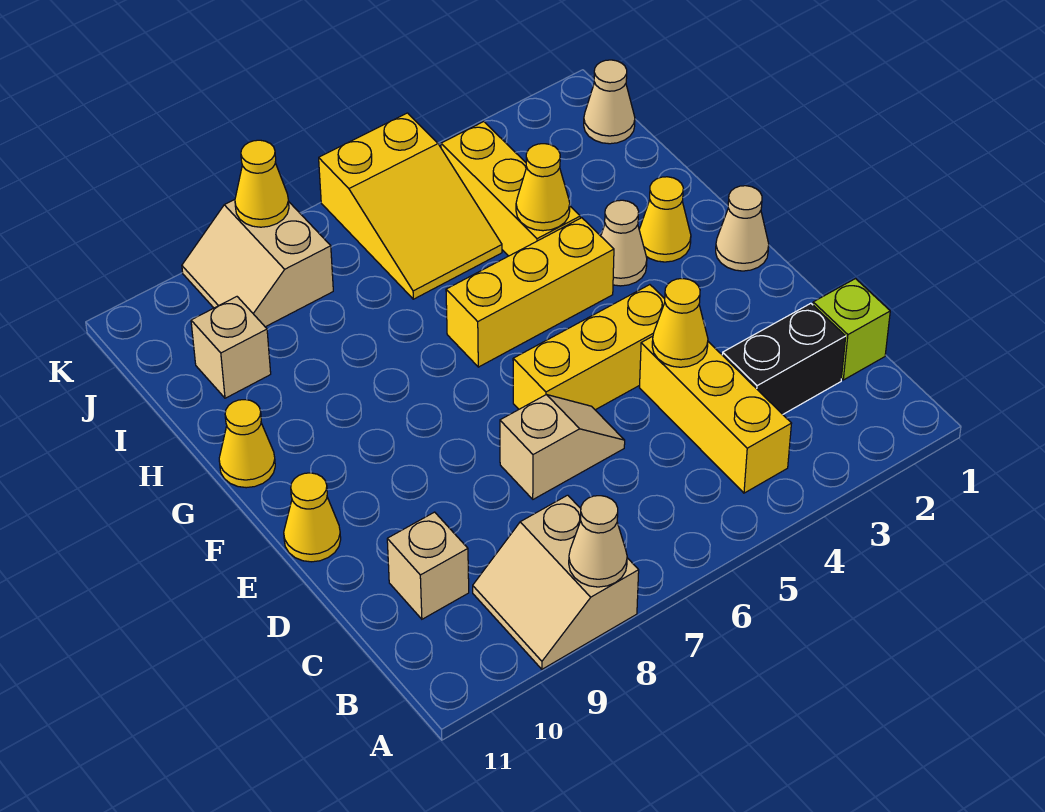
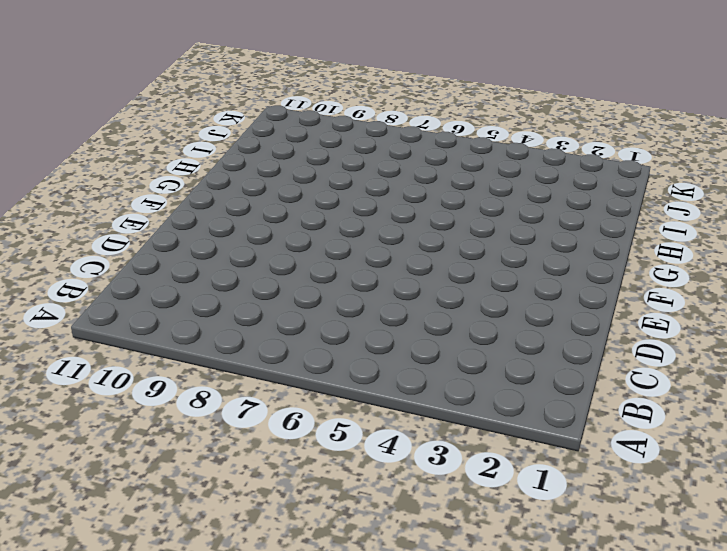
none -> tan slope A8:B9 level 1 top 8
none -> yellow brick B4:D4 level 1
none -> lime brick C1 level 1

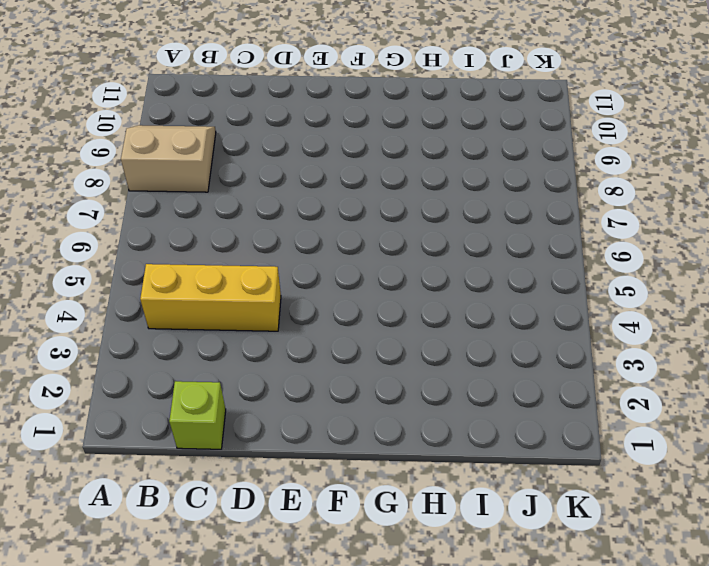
none -> black brick C2:C3 level 1
none -> tan brick C10 level 1
none -> tan slope D6:D7 level 1 top 7

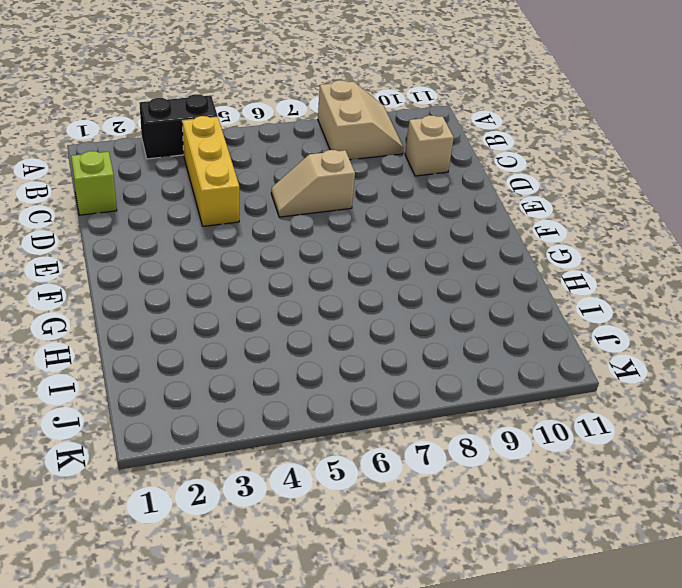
black brick A3:A4 level 1 -> black brick C2:C3 level 1
none -> yellow brick E4:E6 level 1
none -> yellow cone E11 level 1
none -> tan cone F1 level 1

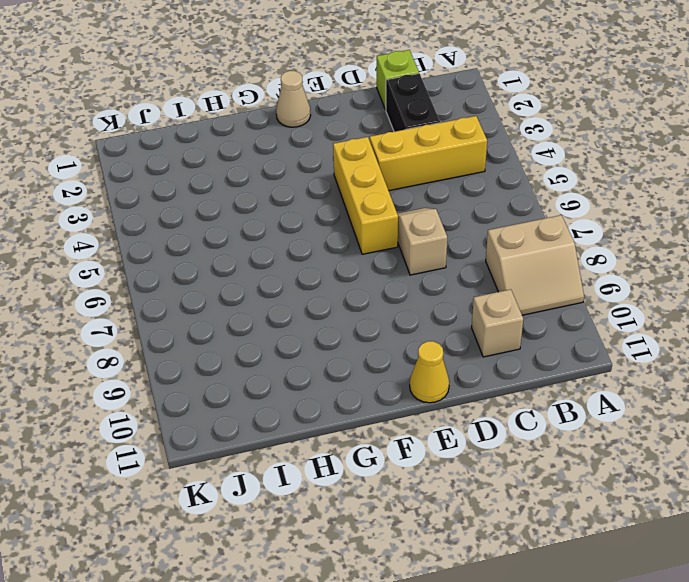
none -> yellow cone G2 level 1
none -> tan cone G3 level 1
none -> yellow brick G4:G6 level 1

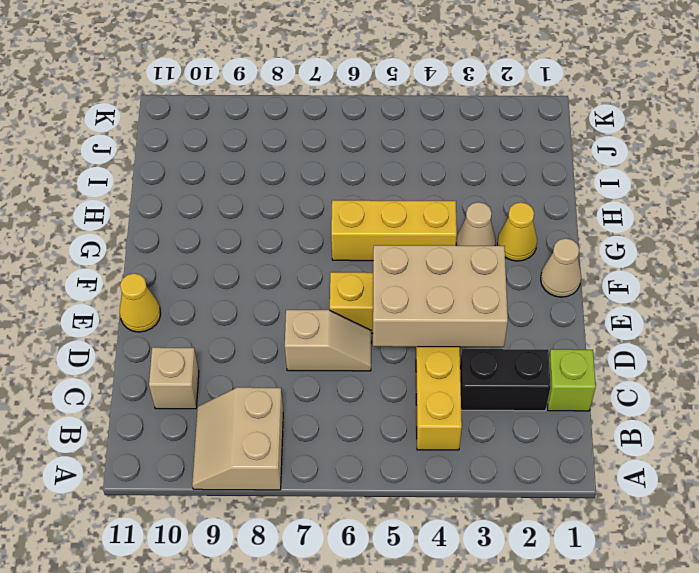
tan brick D3:E5 level 2 -> yellow cone D4 level 2
none -> yellow cone G11 level 1
none -> yellow brick H4:J4 level 1
none -> yellow slope I5:K6 level 1 top K

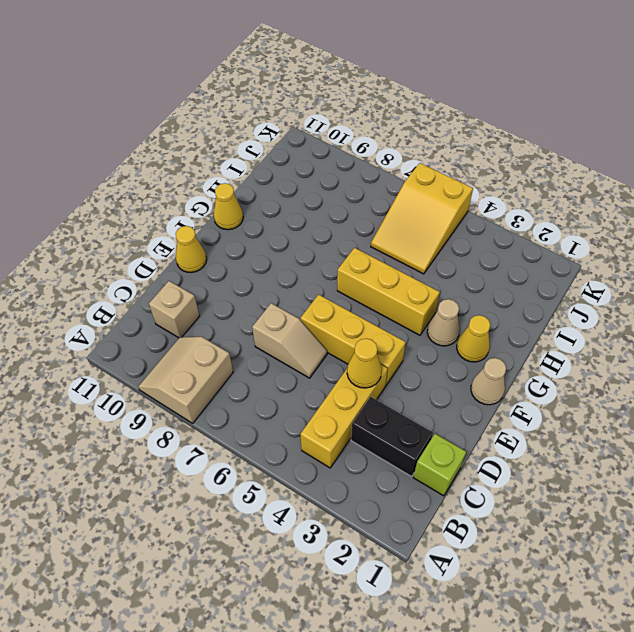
none -> yellow brick H4:J4 level 1
none -> tan brick I10 level 1
none -> tan cone J1 level 1

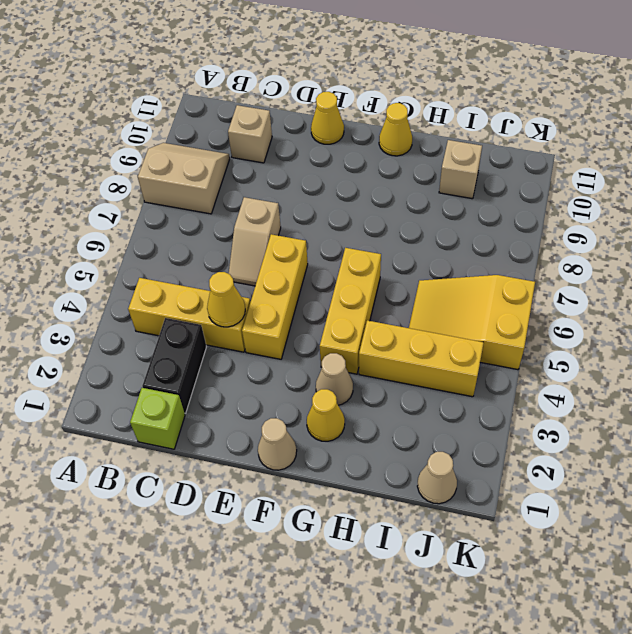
none -> tan slope J8:K9 level 1 top 8
none -> tan cone A8 level 2
none -> yellow cone H4 level 2

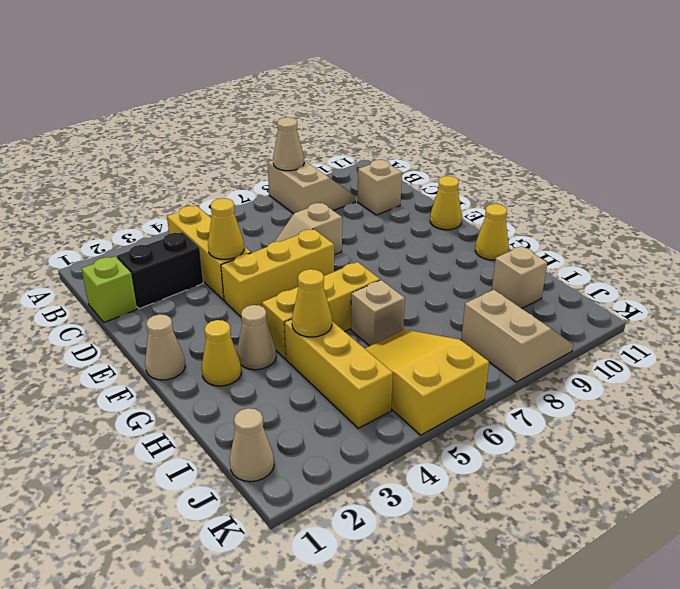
tan brick H6 level 1 -> none
none -> yellow cone K8 level 2

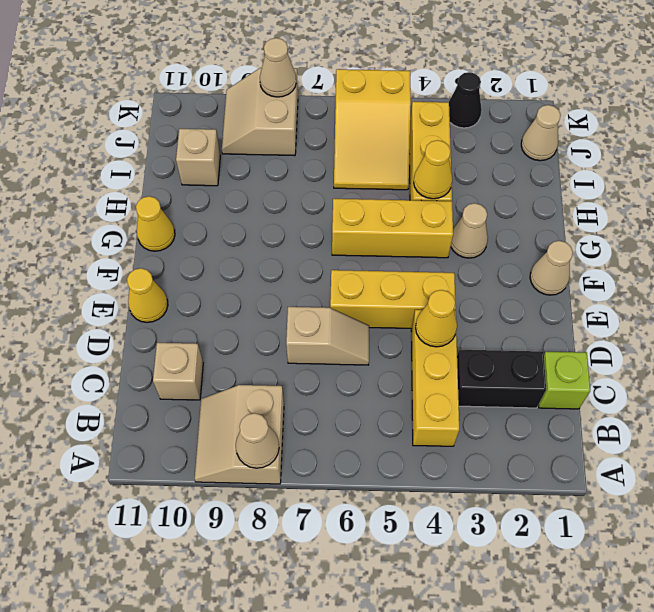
black cone K3 level 1 -> none
tan cone K8 level 2 -> yellow cone K8 level 2
none -> yellow cone G2 level 1

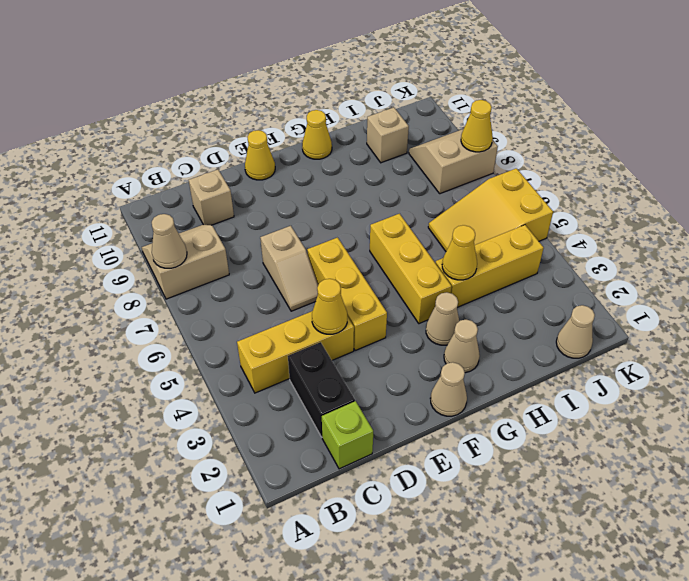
tan cone G2 level 1 -> yellow cone G2 level 1

